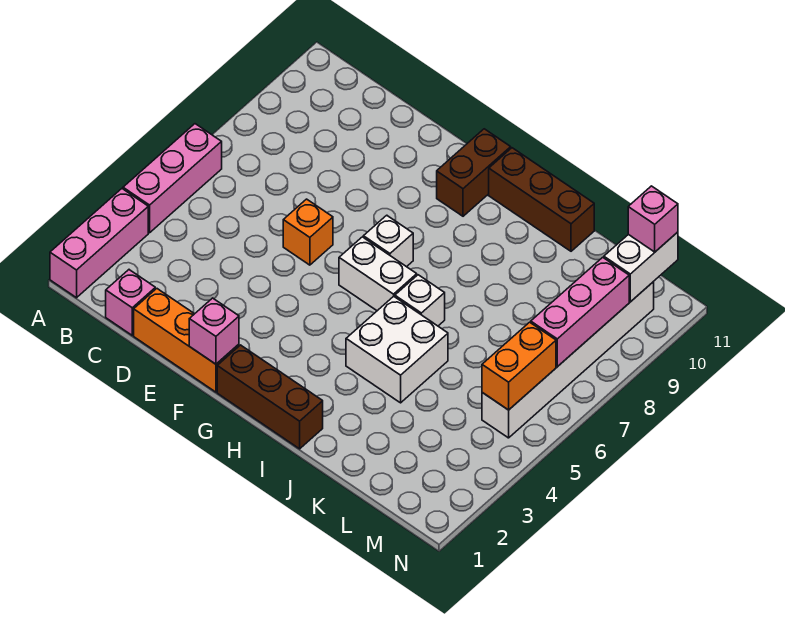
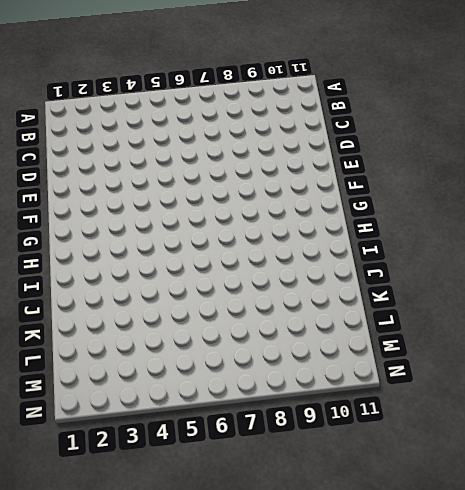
none -> pink brick A1:A3 level 1
none -> pink brick A4:A6 level 1
none -> pink brick C1 level 1

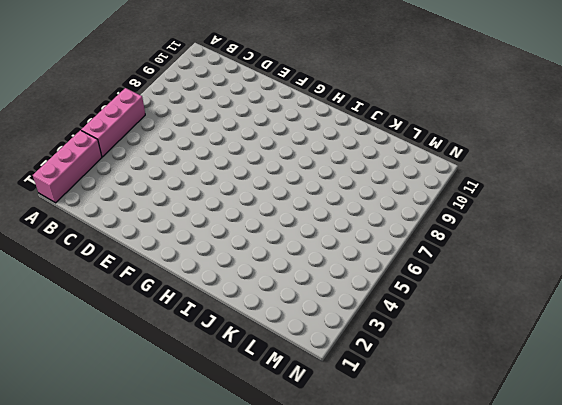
none -> pink brick C1 level 1
none -> orange brick D1:F1 level 1
none -> orange brick E6 level 1

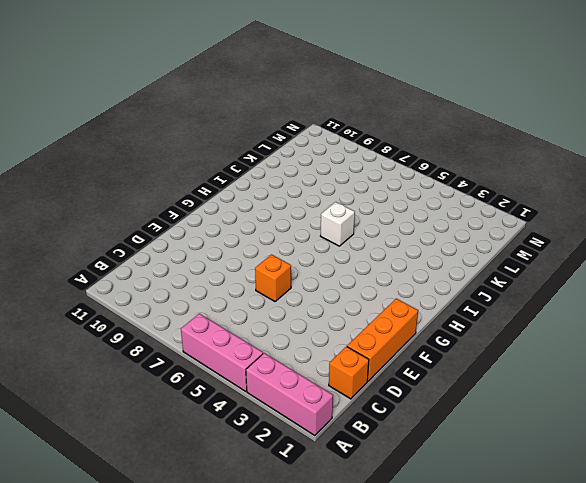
orange brick C1 level 1 -> pink brick C1 level 1
none -> brown brick G1:I1 level 1
none -> white brick G6:H6 level 1
none -> white brick G7 level 1

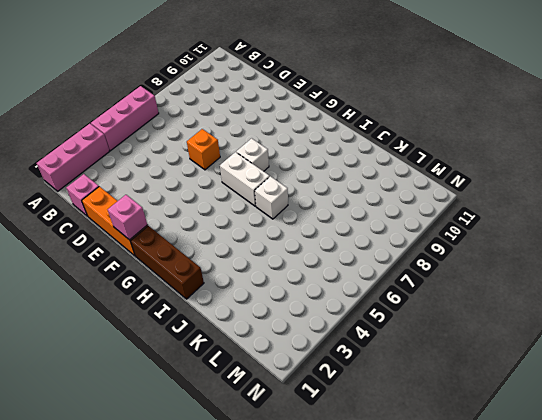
none -> brown brick G10:G11 level 1
none -> brown brick H11:J11 level 1
none -> white brick I4:J5 level 1

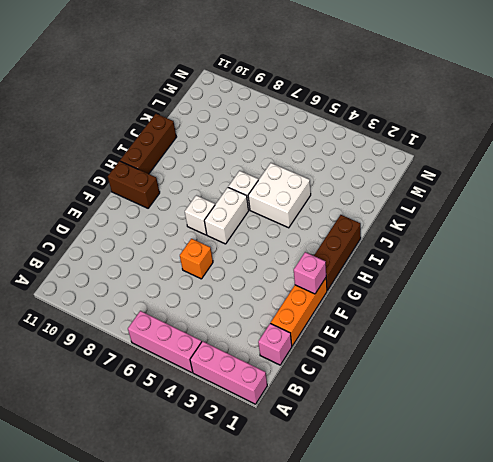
none -> white brick M5:M10 level 1
none -> orange brick M5:M6 level 2
none -> pink brick M7:M9 level 2

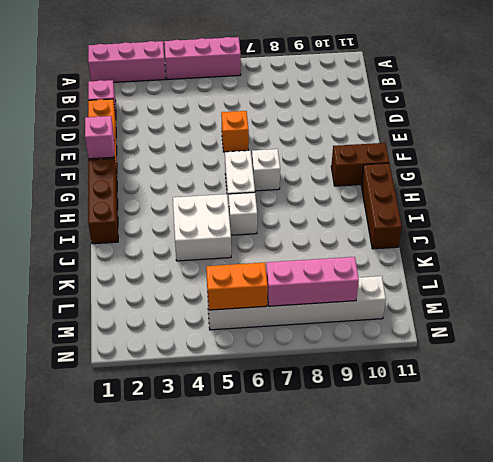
none -> white brick M10:M11 level 2
none -> pink brick M11 level 3

